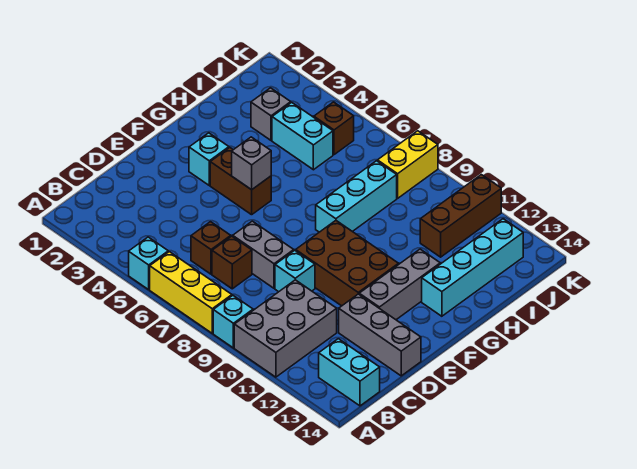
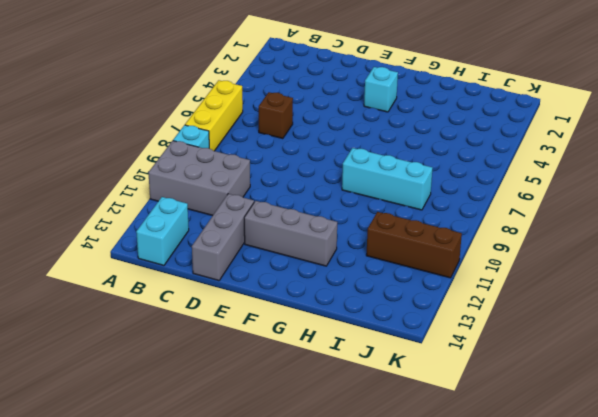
none -> cyan brick A5 level 1
none -> brown brick C7 level 1
none -> grey brick D7:D8 level 1

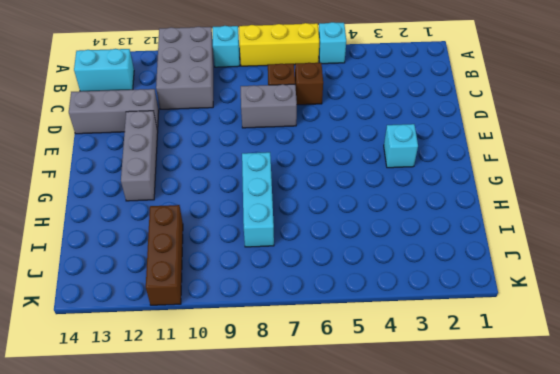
none -> cyan brick D9 level 1
none -> brown brick E9:F11 level 1
none -> brown brick F4:F5 level 1

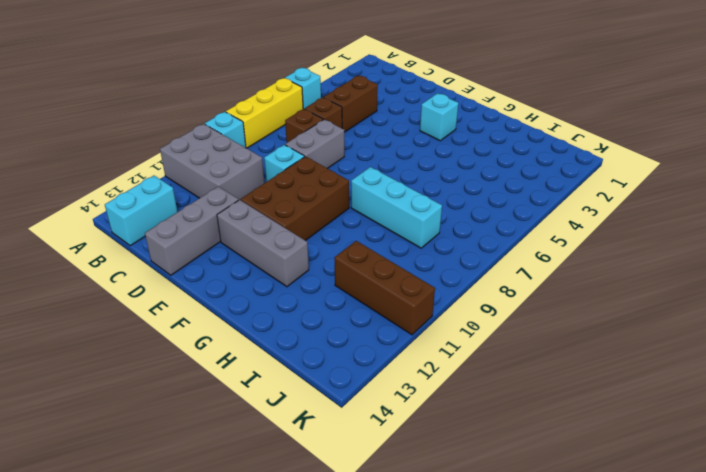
brown brick C4:C5 level 1 -> brown brick F4:F5 level 1
none -> cyan brick G13:J13 level 1
none -> grey brick I3 level 1
none -> cyan brick I4:I5 level 1

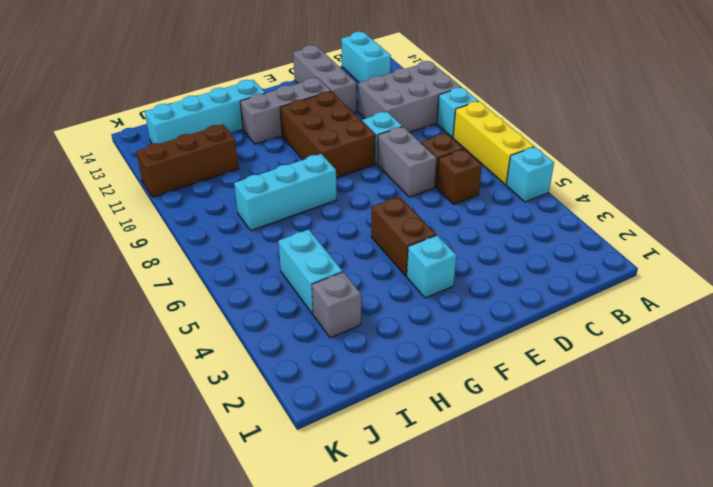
none -> brown brick J5 level 1
none -> yellow brick J8:K8 level 1
none -> grey brick F5 level 2

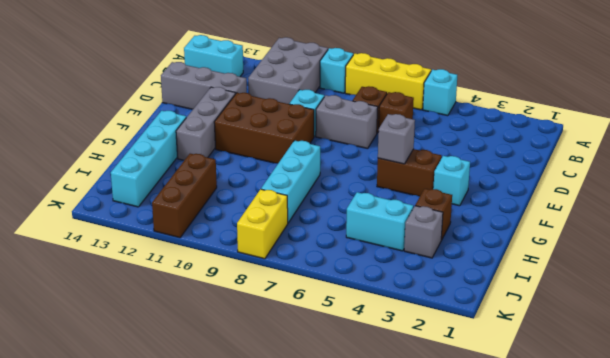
brown brick H3 level 1 -> brown brick J5 level 1

